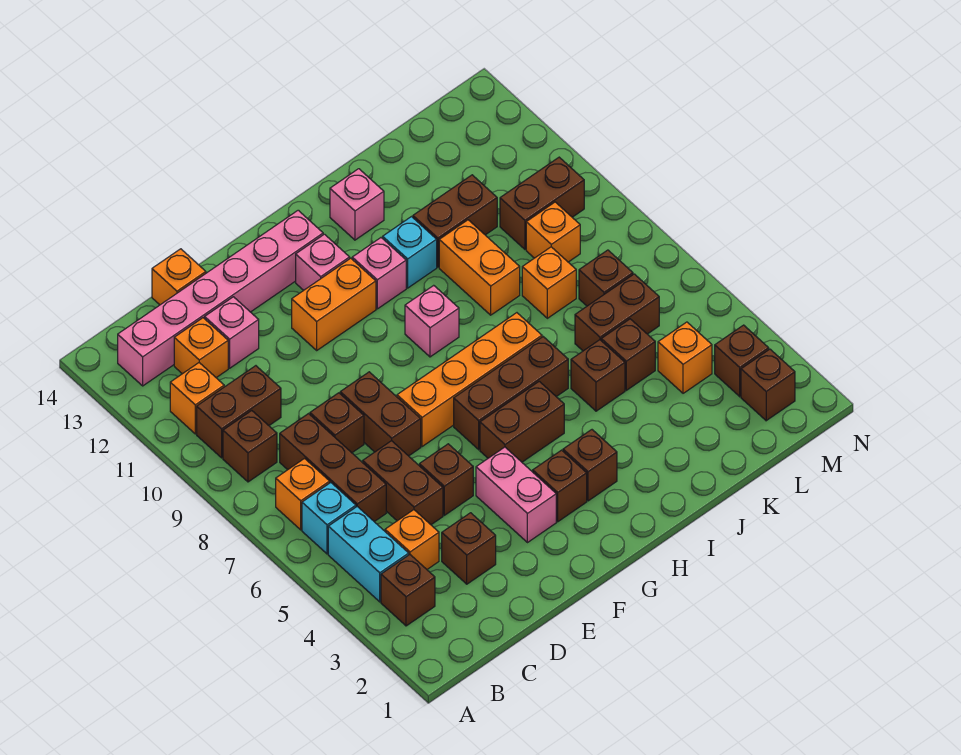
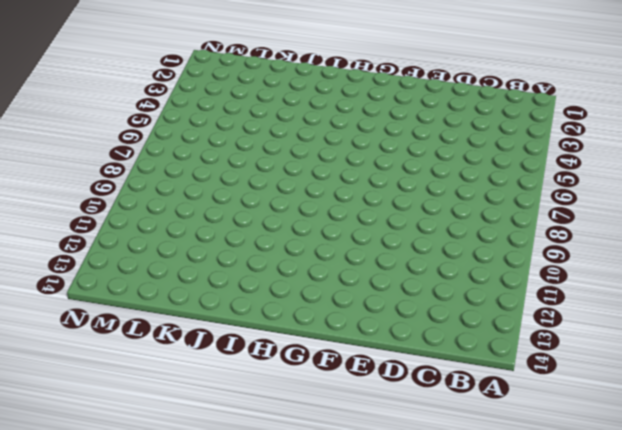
none -> brown brick B3 level 1
none -> cyan brick B4:B5 level 1
none -> cyan brick B6 level 1
none -> orange brick B7 level 1

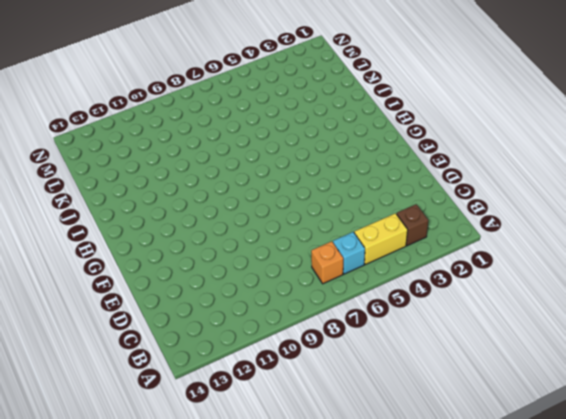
yellow brick B4:B5 level 1 -> cyan brick B4:B5 level 1
none -> brown brick B9 level 1
none -> brown brick B10:C10 level 1
none -> orange brick B11 level 1
none -> pink brick B13:G13 level 1

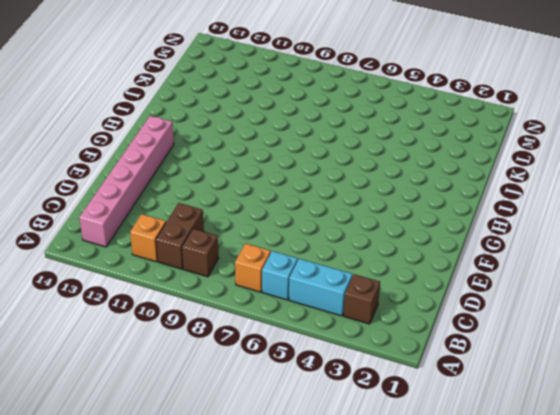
none -> orange brick C4 level 1
none -> brown brick C6:C8 level 1
none -> orange brick C12 level 1
none -> brown brick D3 level 1

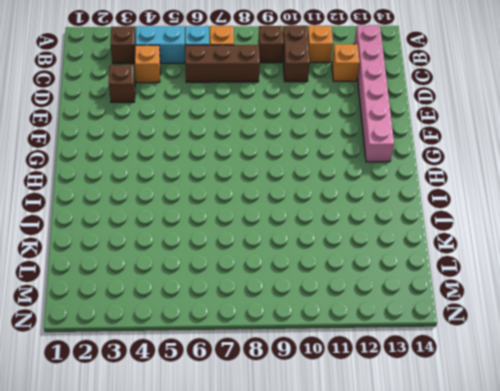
none -> brown brick D5:D6 level 1
none -> brown brick D8 level 1
none -> pink brick D12 level 1
none -> orange brick D14 level 1

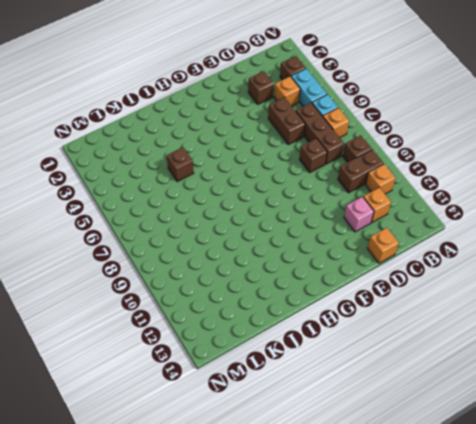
none -> pink brick B13:G13 level 1
none -> brown brick E5 level 1
none -> brown brick E7:E8 level 1
none -> pink brick F3:F4 level 1

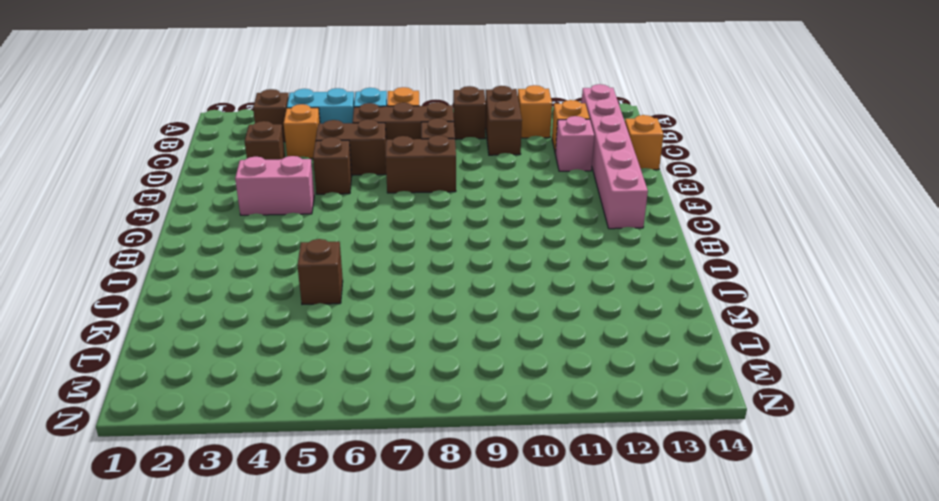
none -> orange brick F7:I7 level 1
none -> orange brick F11:G11 level 1
none -> brown brick G3 level 1
none -> brown brick G5:H5 level 1

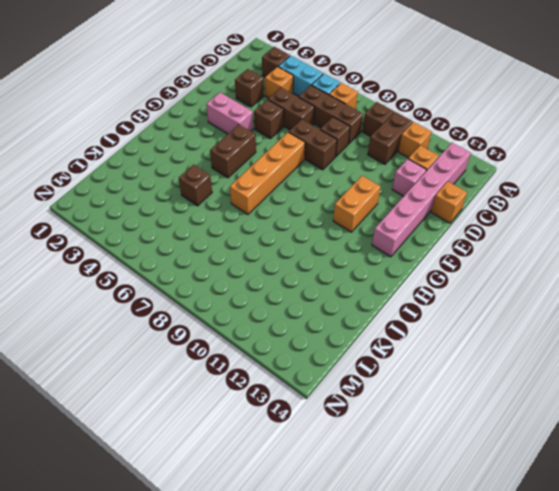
none -> brown brick G3 level 1
none -> brown brick G6:I6 level 1
none -> pink brick G12 level 1
none -> brown brick H3 level 1

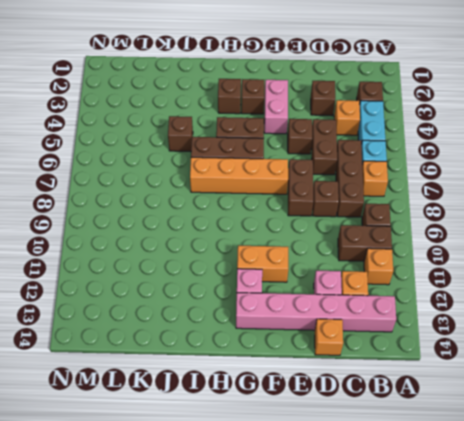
none -> pink brick H9 level 1
none -> pink brick H11 level 1
none -> cyan brick I11 level 1
none -> pink brick I13 level 1

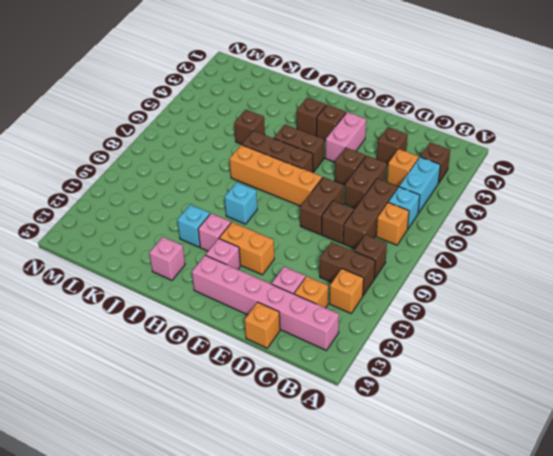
cyan brick H9 level 1 -> pink brick H9 level 1
none -> orange brick J9:J10 level 1
none -> brown brick J11:K11 level 1
none -> brown brick K5 level 1
none -> brown brick K6:L6 level 1

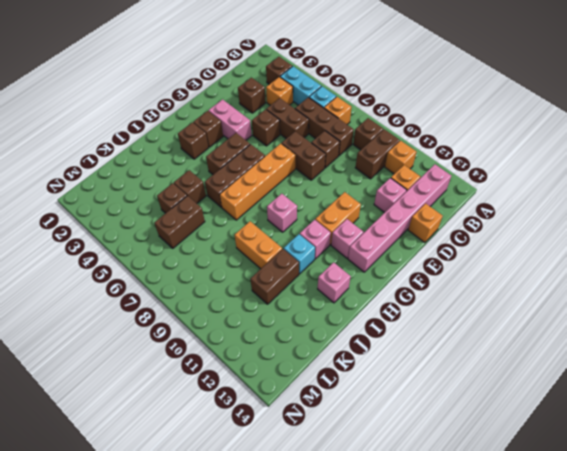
none -> orange brick K8 level 1
none -> orange brick L4 level 1
none -> brown brick L7 level 1
none -> orange brick L9 level 1

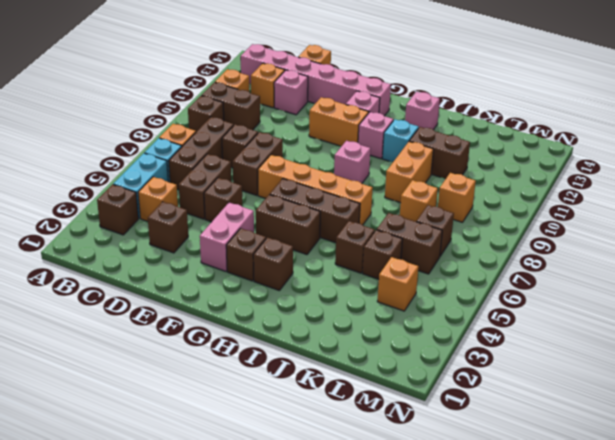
none -> brown brick L10:M10 level 1
none -> brown brick M2 level 1
none -> brown brick M3 level 1

